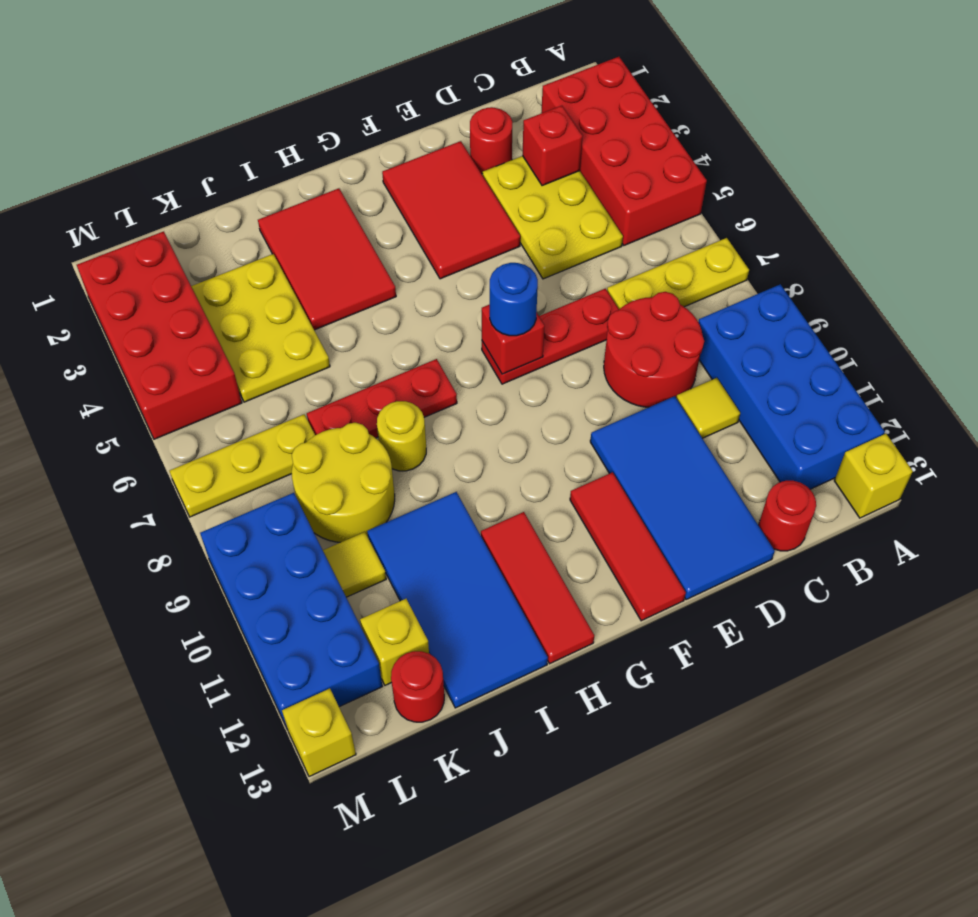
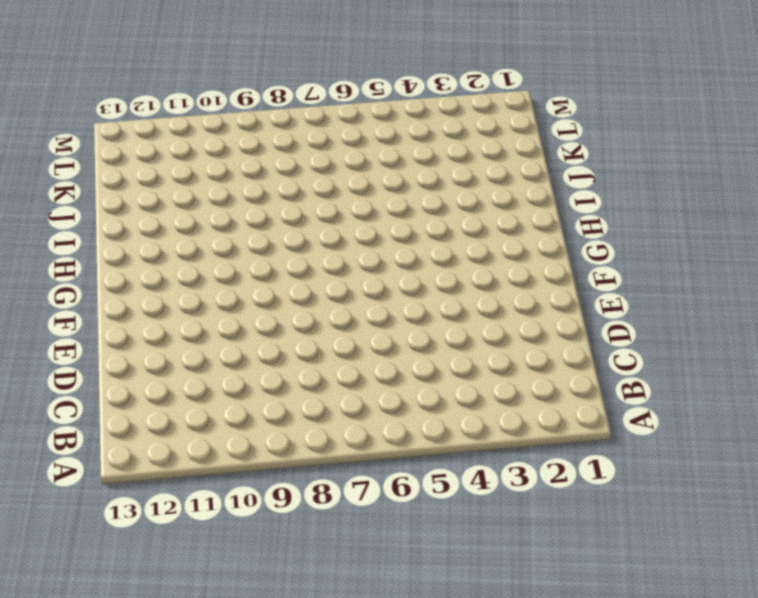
none -> red brick A2:B5 level 1
none -> yellow plate A7:C7 level 1
none -> blue brick A9:B12 level 1
none -> yellow brick A13 level 1

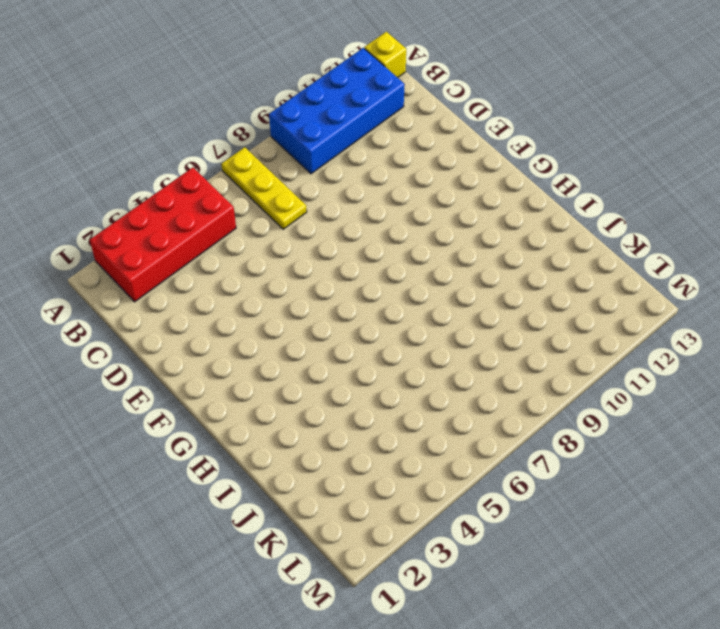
none -> yellow plate C3:D5 level 1
none -> red round brick C8:D9 level 1
none -> yellow tile C10 level 1
none -> red round brick C13 level 1

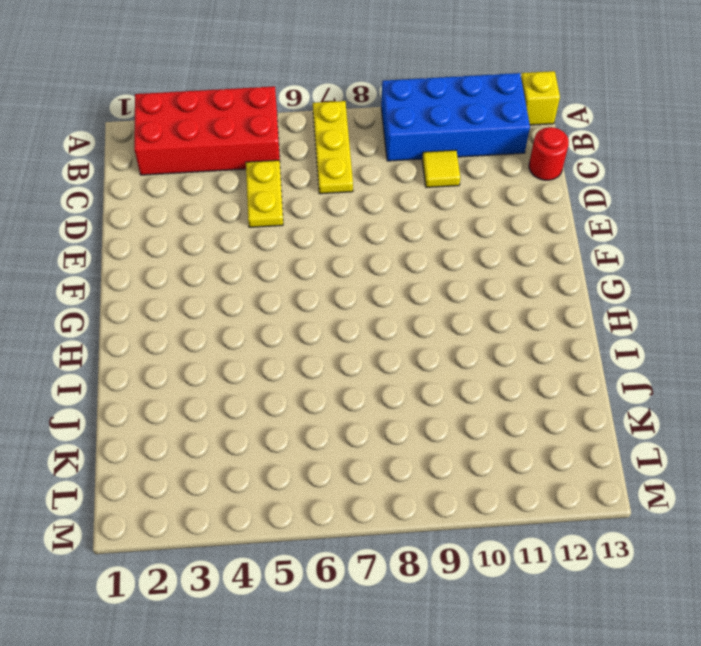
yellow plate C5:D5 level 1 -> yellow plate C3:D5 level 1
none -> red round brick C8:D9 level 1
none -> red round brick D2 level 1
none -> red plate D7:F7 level 1
none -> blue tile D10:E13 level 1

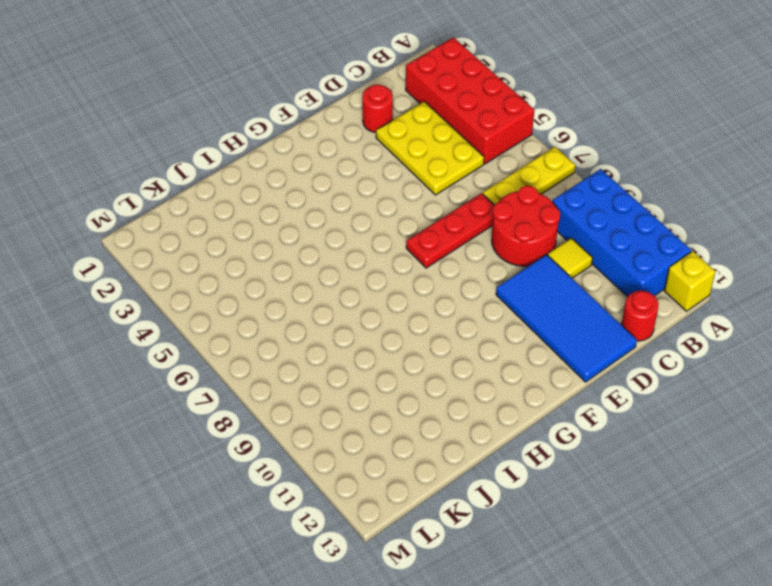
none -> red tile E2:F4 level 1
none -> red tile F11:F13 level 1
none -> red tile H2:I4 level 1
none -> red plate H7:J7 level 1

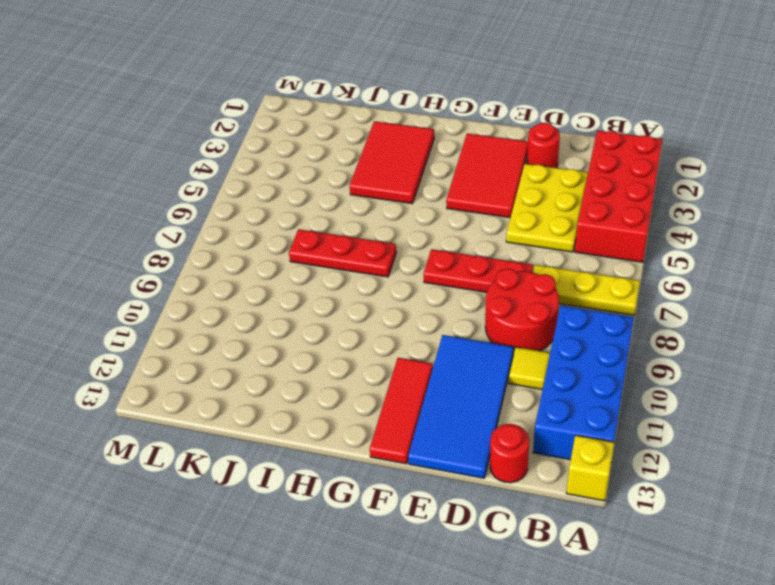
none -> red tile H11:H13 level 1
none -> yellow round brick I8 level 1
none -> blue tile I10:J13 level 1
none -> yellow plate J3:K5 level 1

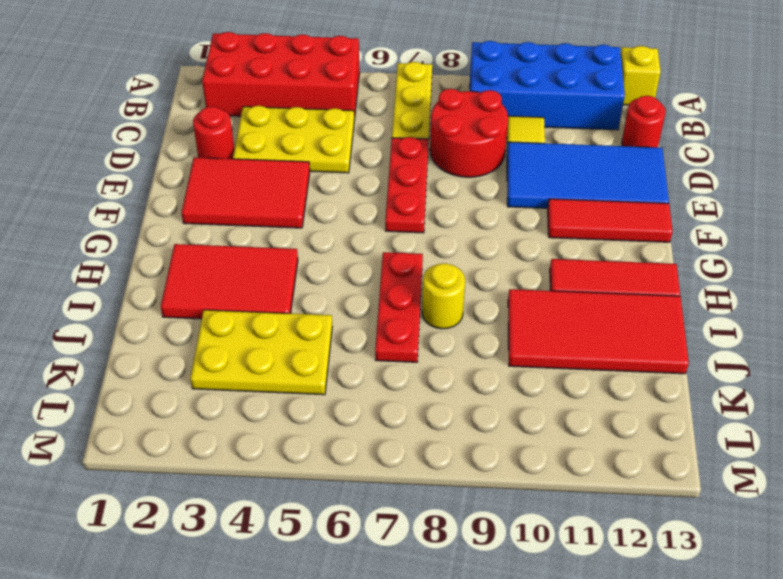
red tile I10:J13 level 1 -> blue tile I10:J13 level 1
none -> yellow round brick J8:K9 level 1
none -> yellow plate K7:M7 level 1
none -> yellow tile K10 level 1
none -> yellow brick K12 level 1

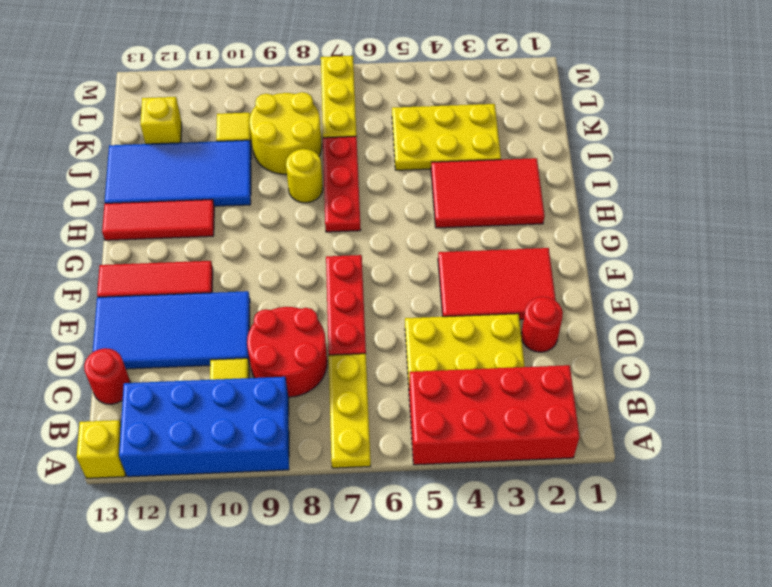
none -> red round brick K13 level 1
none -> red brick L2:M5 level 1
none -> blue brick L9:M12 level 1
none -> yellow brick M13 level 1

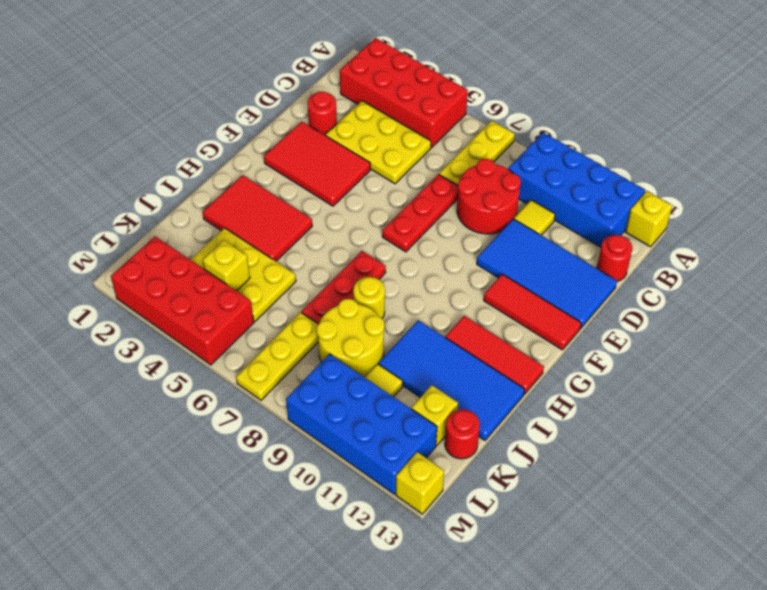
yellow brick K4 level 2 -> none
none -> red brick C3 level 2
none -> red brick F7 level 2
none -> blue round brick F7 level 3

